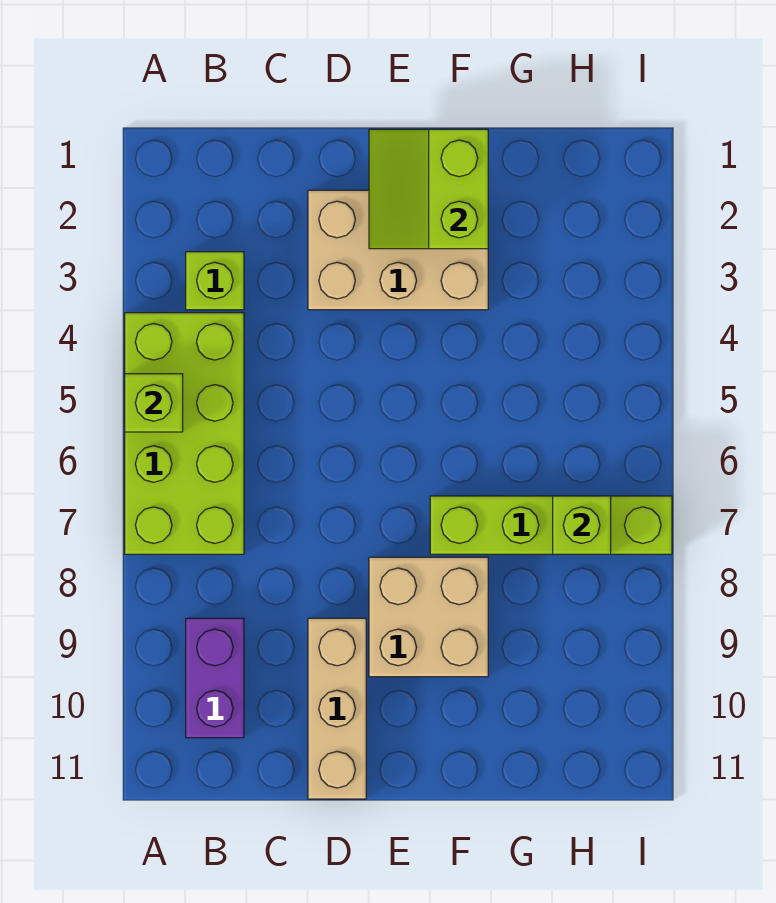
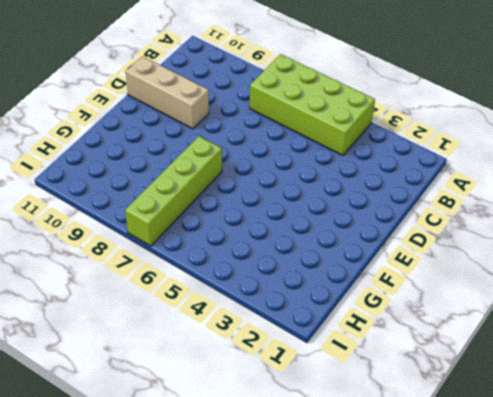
none -> lime brick B3 level 1
none -> purple brick B9:B10 level 1

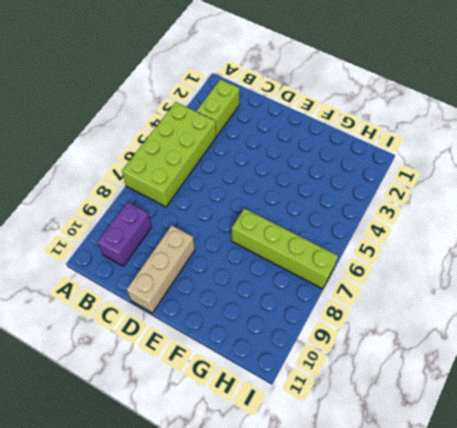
lime brick B2:B3 level 1 -> lime brick B3 level 1
none -> tan brick D2:F3 level 1
none -> tan brick E8:F9 level 1

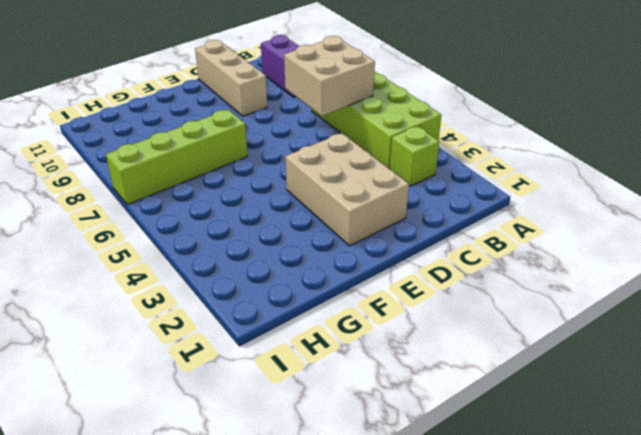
tan brick B6:C7 level 2 -> tan brick E8:F9 level 1
tan brick D2:E4 level 1 -> tan brick D2:F3 level 1
none -> lime brick A5 level 2
none -> lime slope E1:F2 level 2 top F

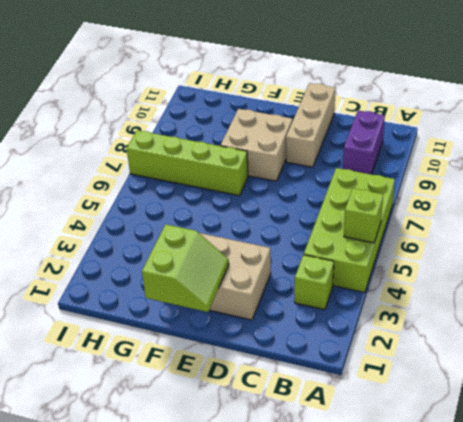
none -> lime brick H7 level 2

